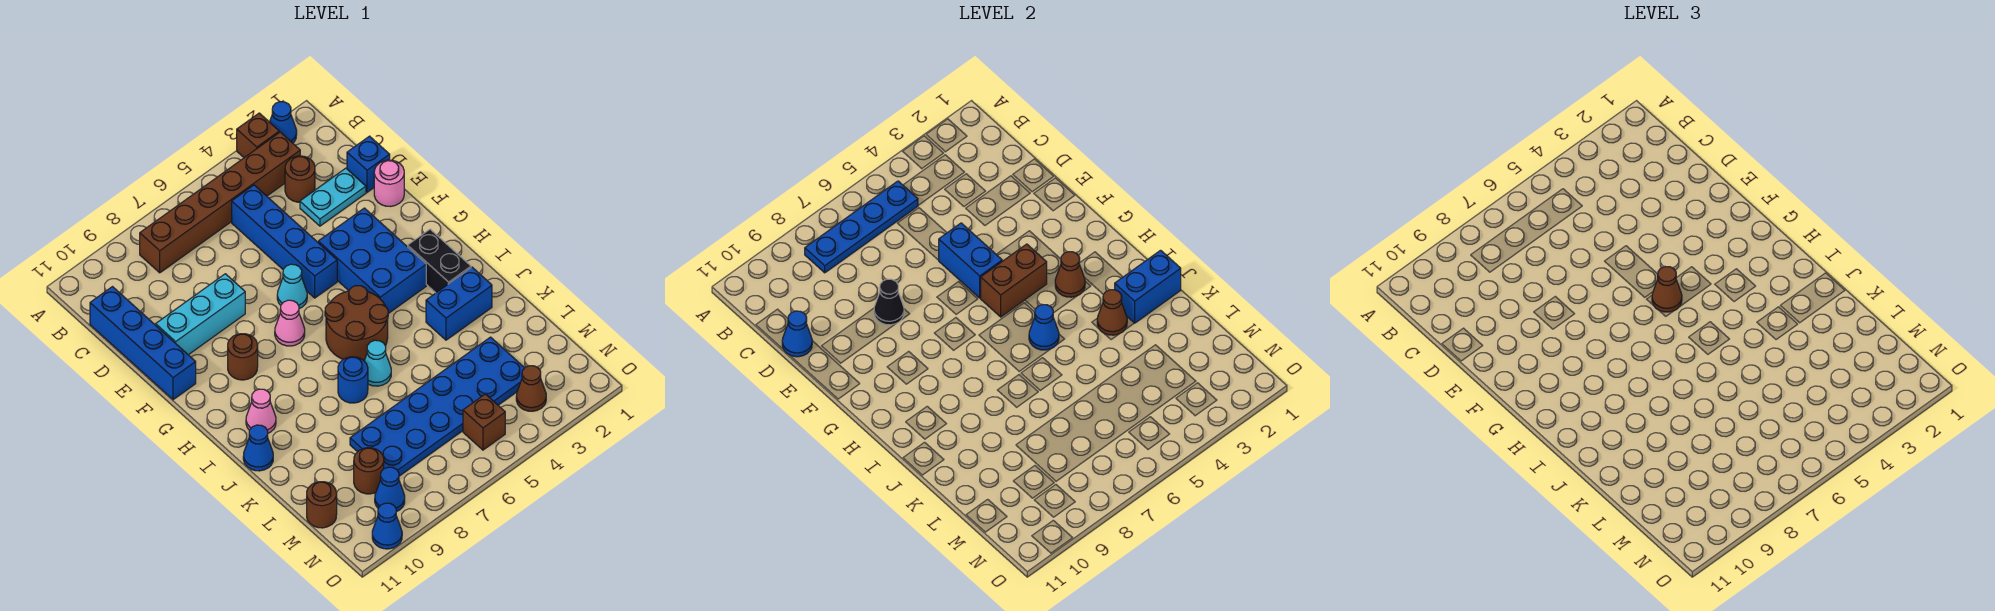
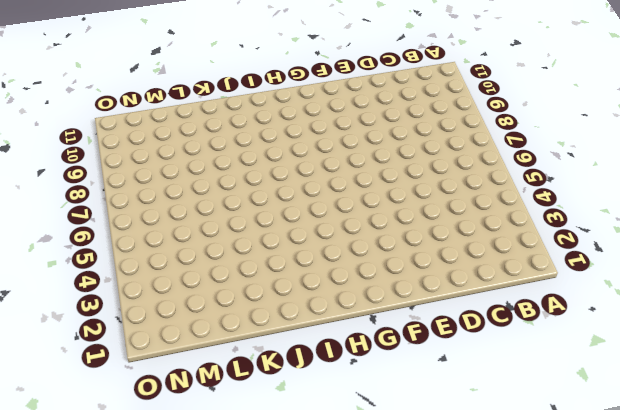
none -> blue cone A2 level 1
none -> brown brick A3 level 1
none -> brown brick B3:B8 level 1
none -> brown round brick C3 level 1

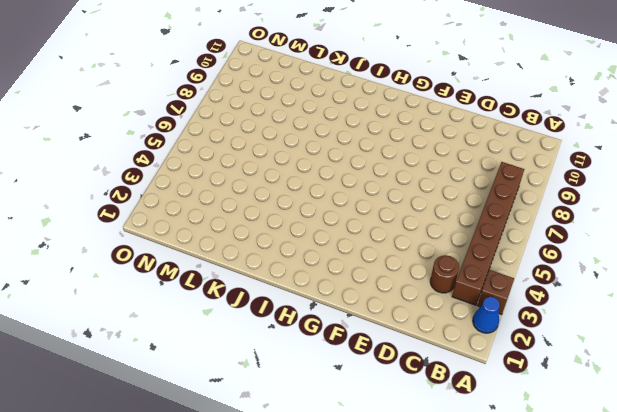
none -> blue brick C5:F5 level 1
none -> blue brick C11:F11 level 1
none -> blue brick D1 level 1
none -> cyan plate D2:D3 level 1

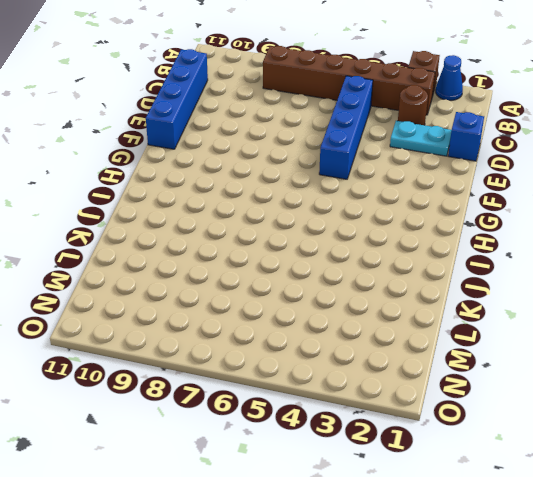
none -> pink round brick E1 level 1
none -> cyan brick E8:E10 level 1
none -> blue brick F3:H4 level 1
none -> cyan cone F6 level 1

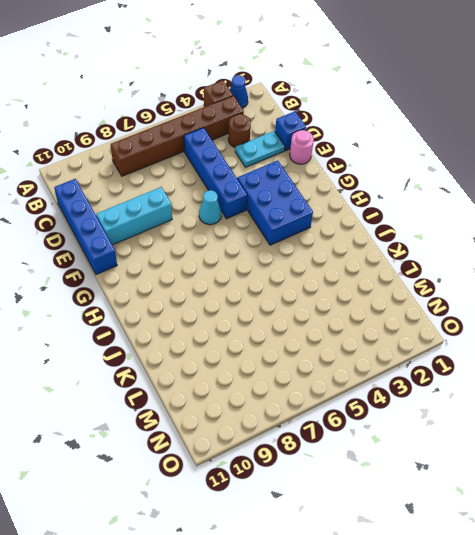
none -> pink cone G7 level 1
none -> brown round brick G9 level 1
none -> black brick H2:I2 level 1
none -> brown round brick H5:I6 level 1

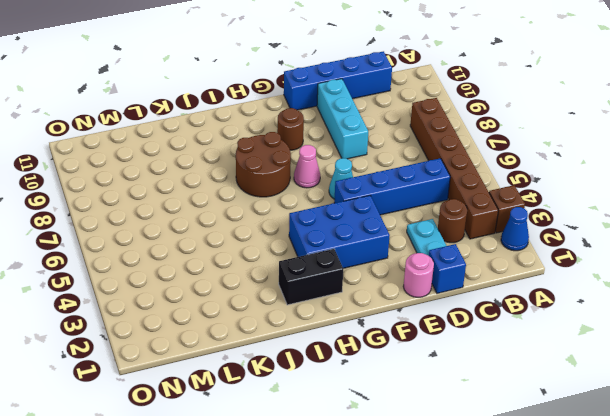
brown round brick H7:I8 level 1 -> brown round brick H5:I6 level 1
none -> pink cone I10 level 1
none -> blue brick J2:J3 level 1
none -> cyan cone J6 level 1
none -> blue round brick J7 level 1

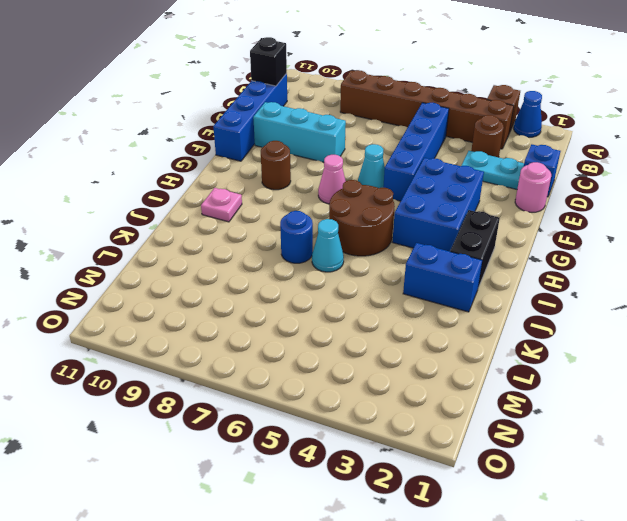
black brick C11 level 2 -> none
pink plate I10 level 1 -> pink cone I10 level 1
none -> blue cone J11 level 1
none -> blue plate L3:M8 level 1
none -> brown round brick M9 level 1
none -> brown round brick M11 level 1

